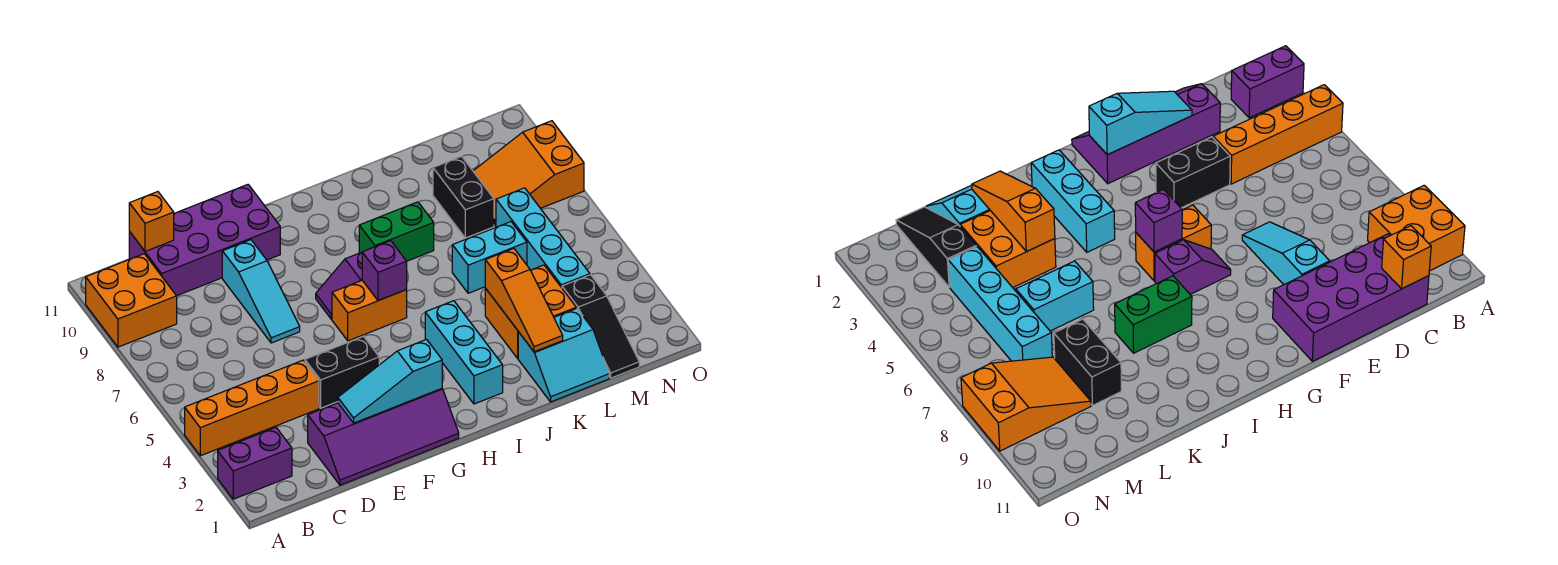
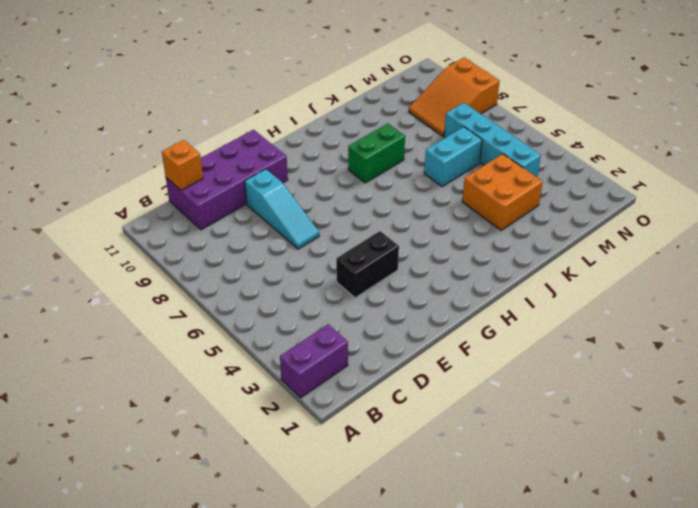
none -> orange brick A4:D4 level 1
none -> orange brick A9:B10 level 1
none -> purple slope D1:G2 level 1 top 2

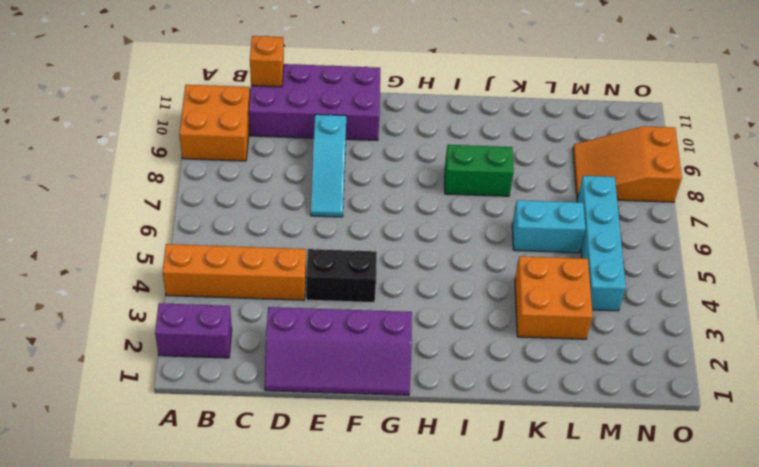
none -> orange brick G6:H6 level 1
none -> purple slope G7:H7 level 1 top H
none -> cyan brick I2:I4 level 1

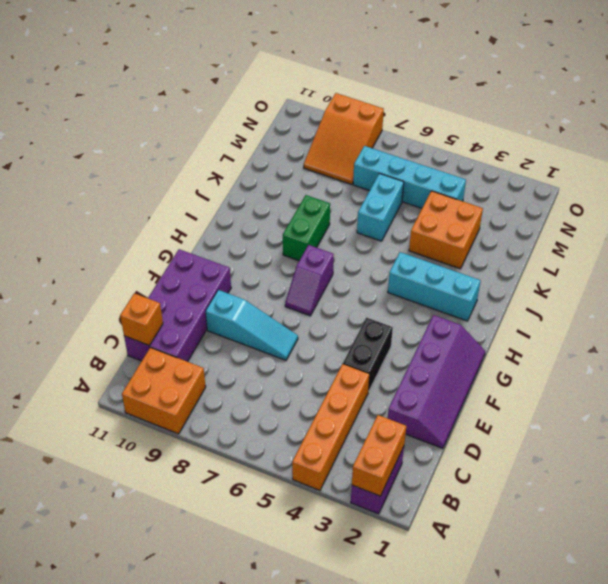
orange brick A2:B2 level 2 -> orange brick G6:H6 level 1
none -> cyan slope K1:L2 level 1 top 2
none -> black brick L8:L9 level 1
none -> black slope M1:M3 level 1 top 3

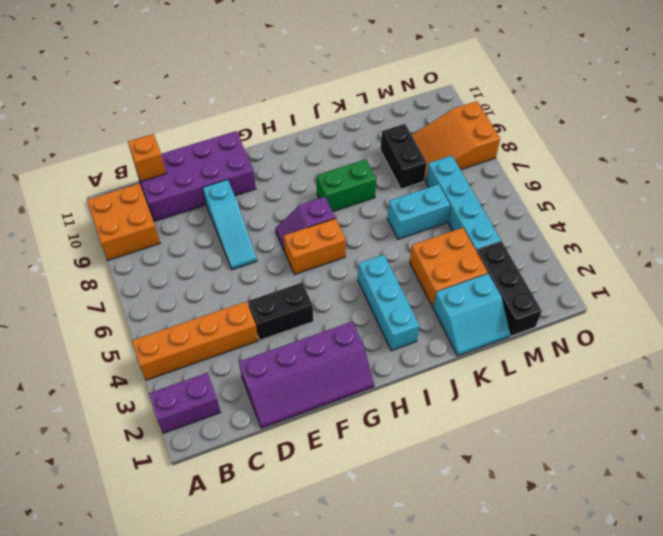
black brick M1:M3 level 1 -> black slope M1:M3 level 1 top 3
none -> cyan slope E2:G2 level 2 top G
none -> purple brick H6 level 2
none -> orange slope K2:K4 level 2 top 4

